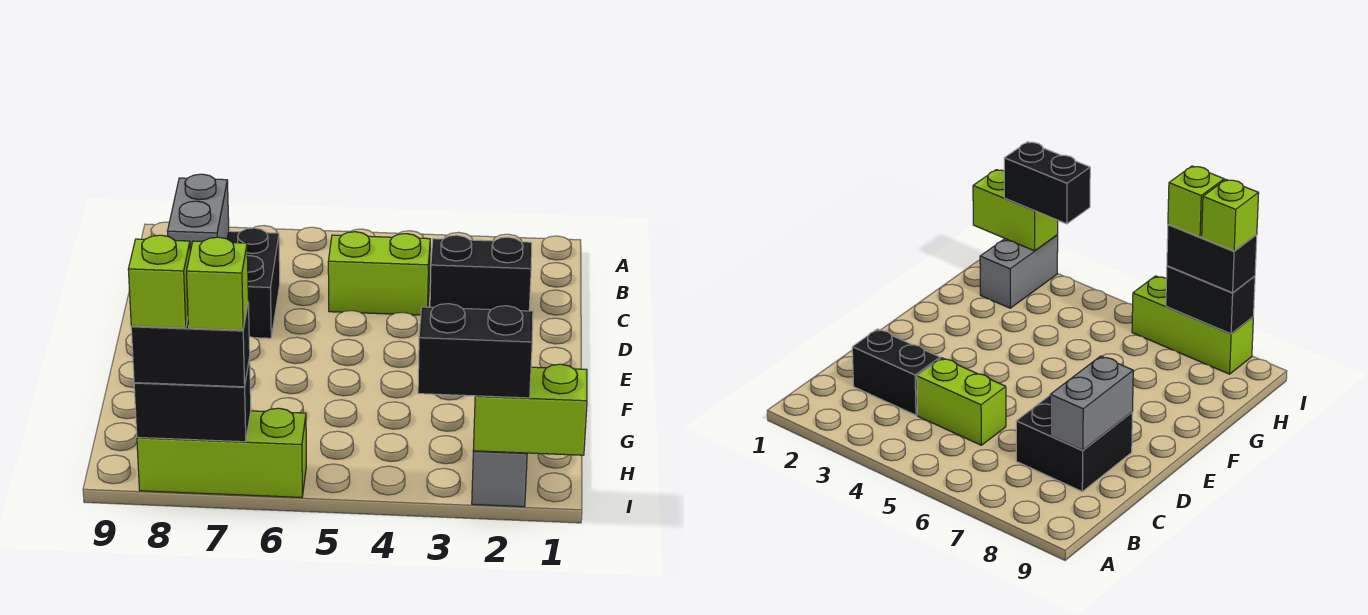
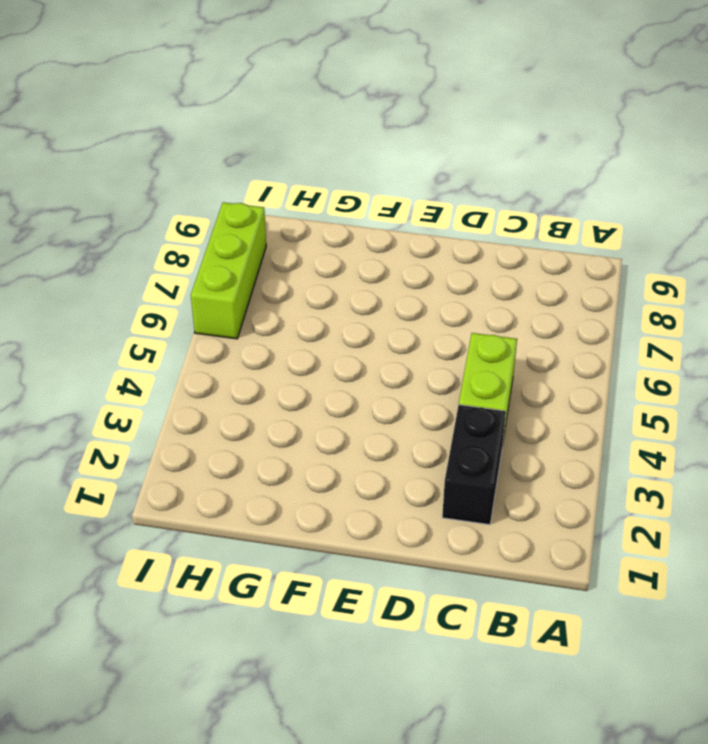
none -> black brick C7:D8 level 1
none -> grey brick H2:I2 level 1
none -> grey brick C8:D8 level 2

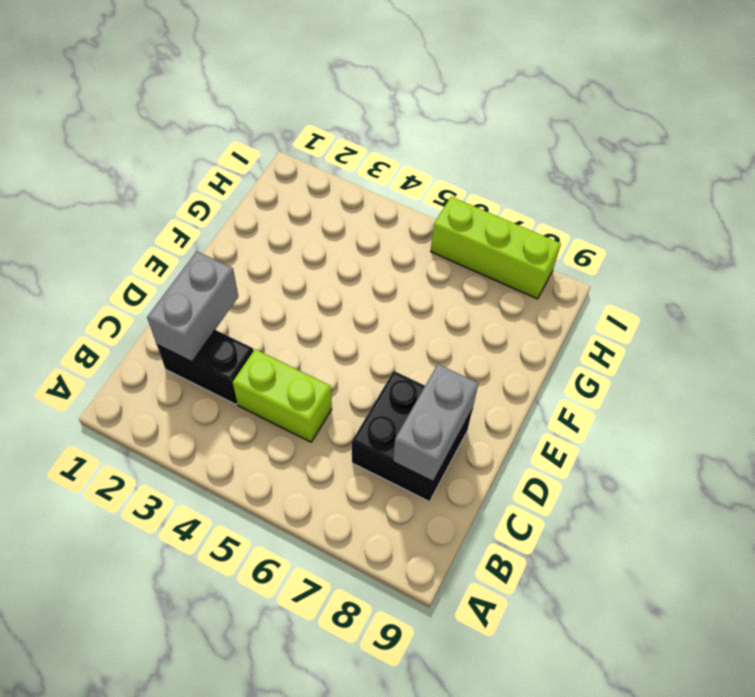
grey brick C2:D2 level 2 -> grey brick H2:I2 level 1
none -> lime brick I1:I2 level 2
none -> black brick I7:I8 level 2
none -> black brick I2:I3 level 3

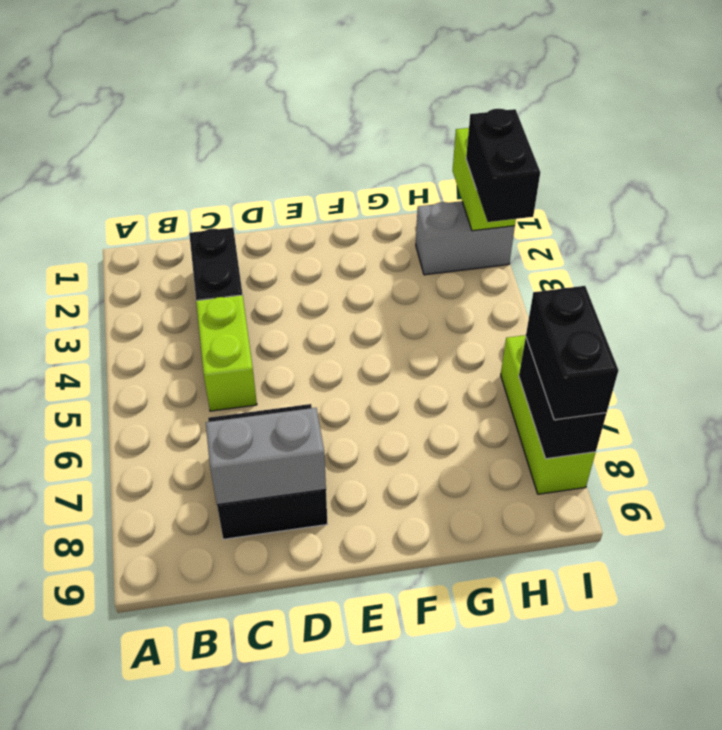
none -> lime brick I7 level 4
none -> lime brick I8 level 4

